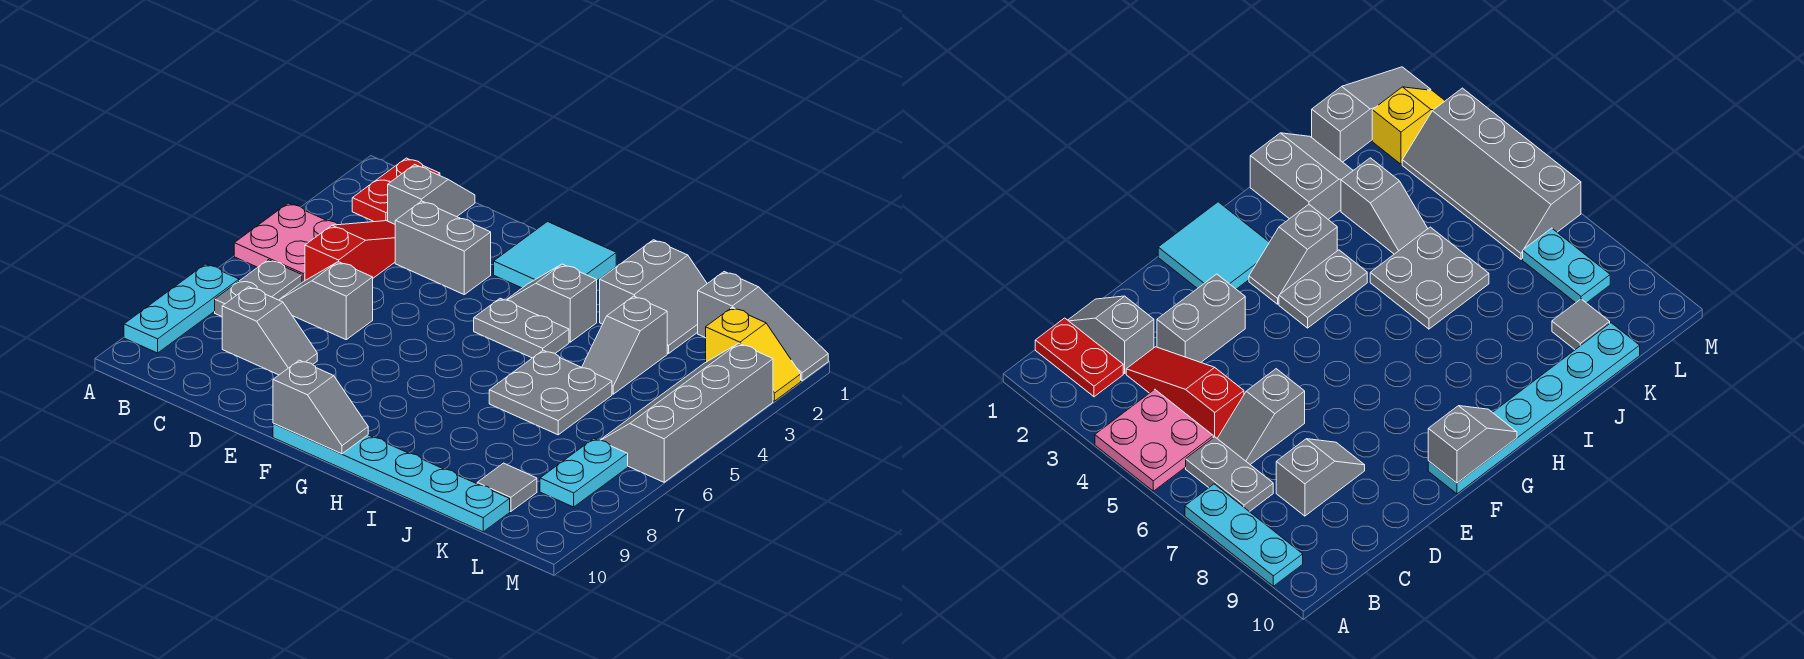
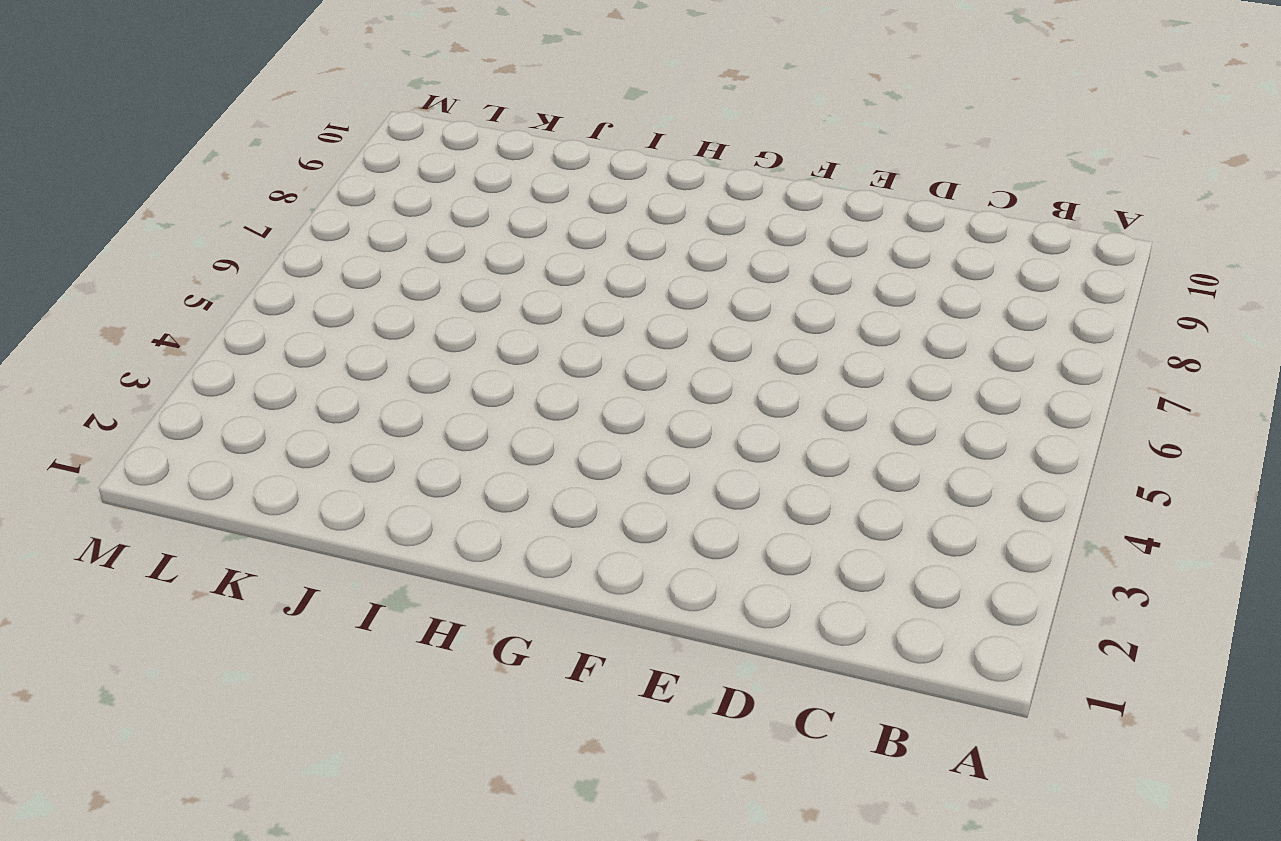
none -> pink plate A4:B5 level 1
none -> cyan plate A7:A9 level 1
none -> red plate B1:B2 level 1

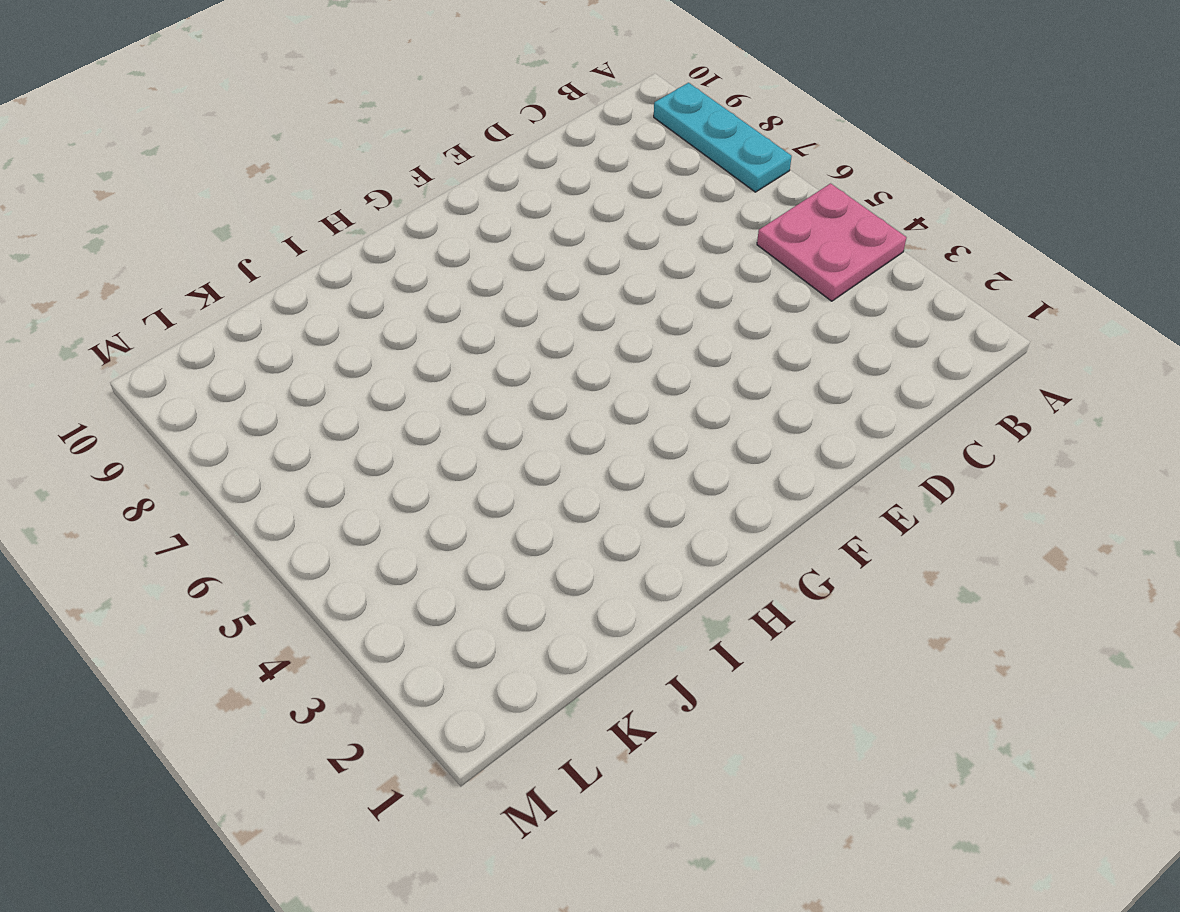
none -> red plate B1:B2 level 1
none -> grey plate B6:B7 level 1
none -> grey slope C1:C2 level 1 top 2

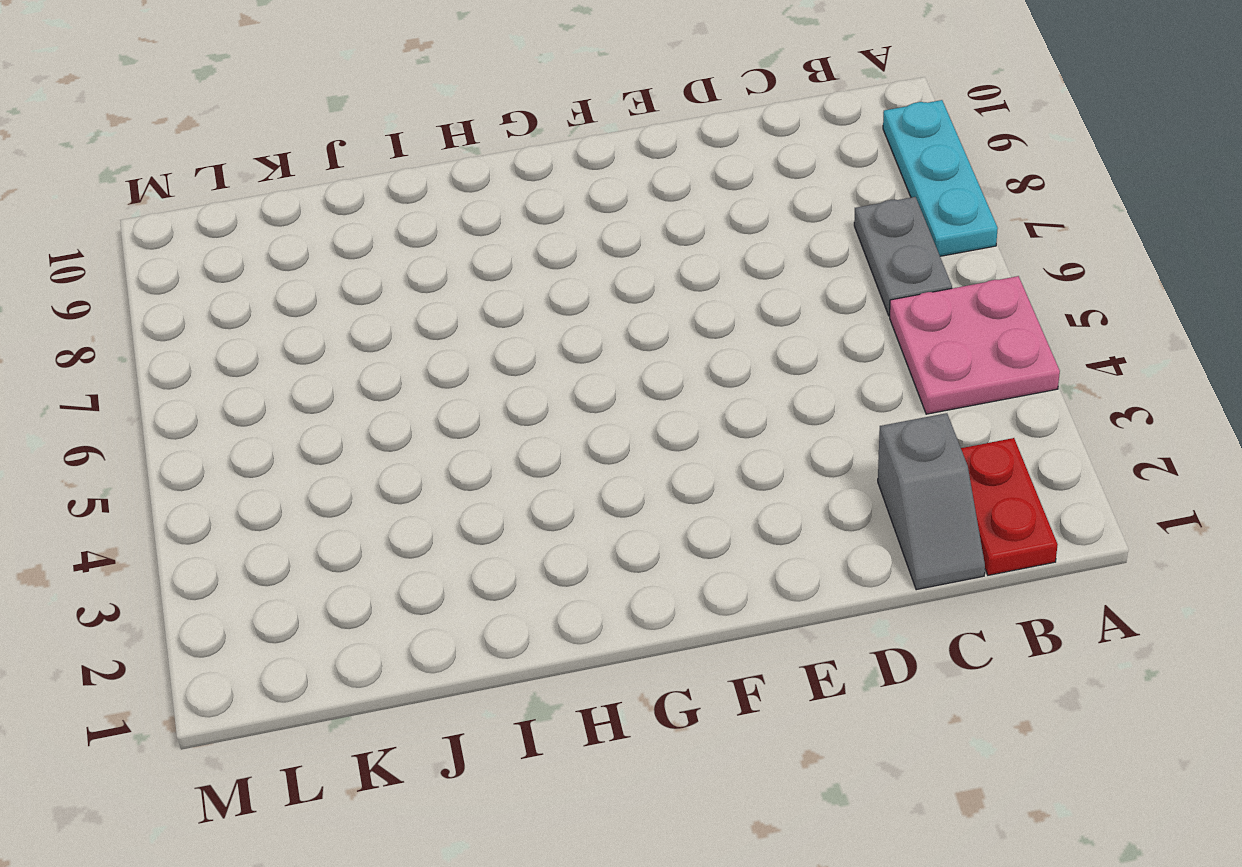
none -> red slope C3:C5 level 1 top 5
none -> grey slope C6:D6 level 1 top D
none -> grey slope C8:D8 level 1 top C

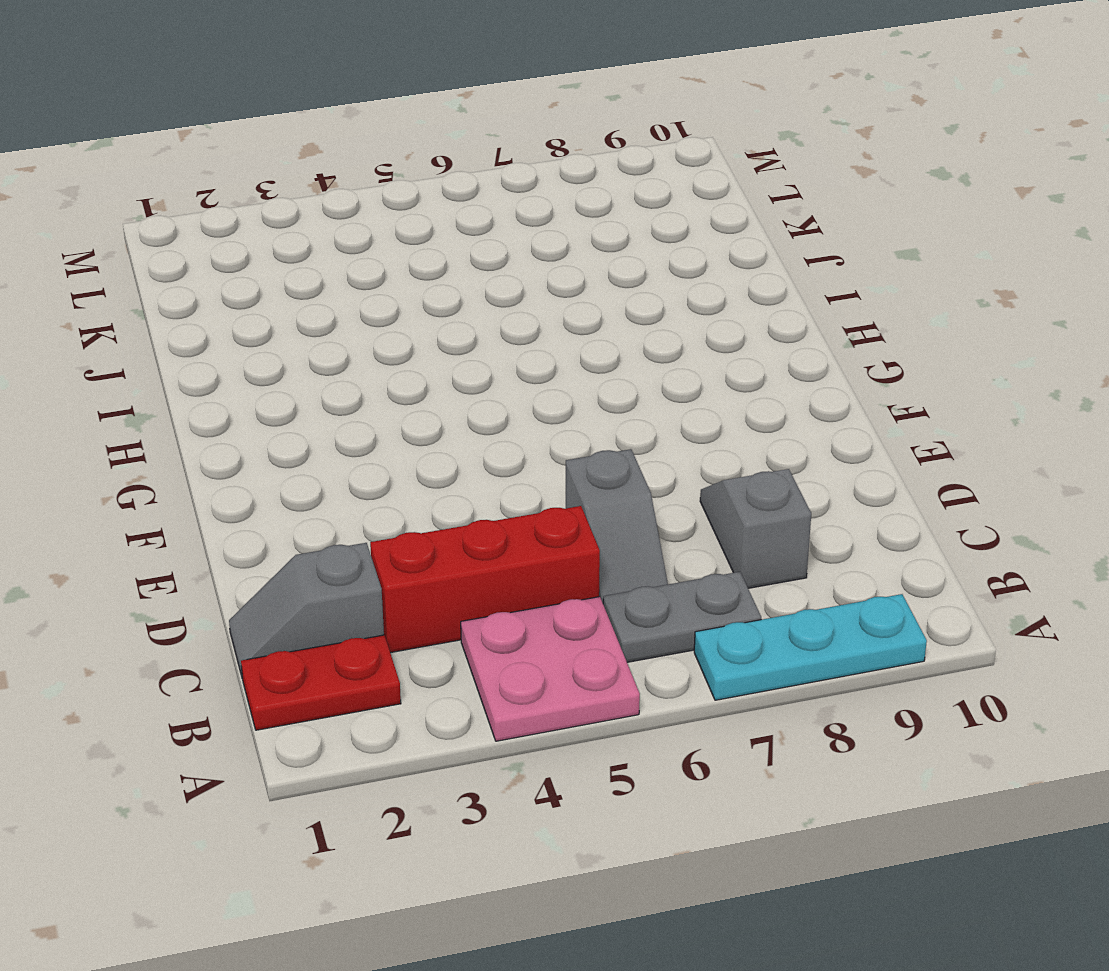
red brick C3:C5 level 1 -> red slope C3:C5 level 1 top 5
none -> grey brick D3:E3 level 1
none -> cyan tile F1:G2 level 1
none -> cyan plate F10:K10 level 1

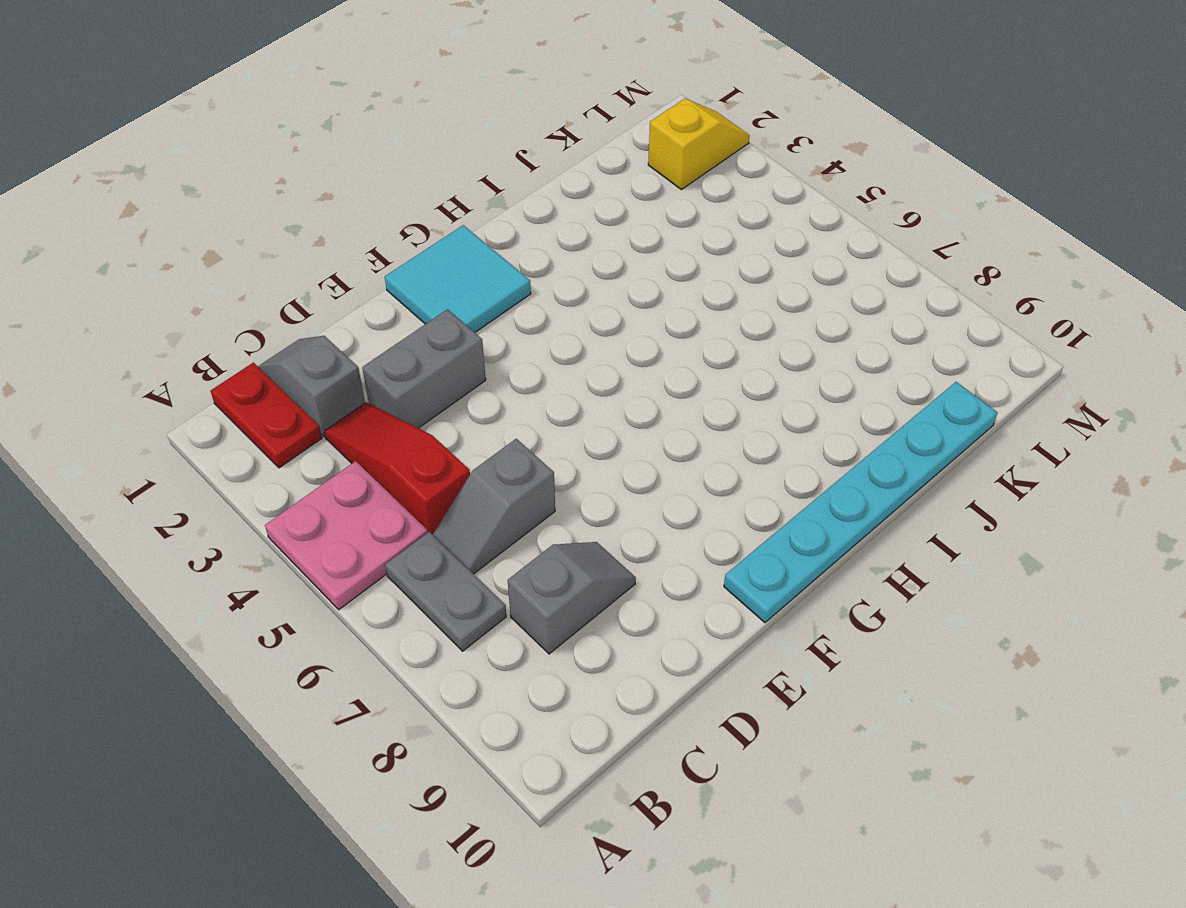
none -> cyan plate A7:A9 level 1
none -> grey slope G3:H3 level 1 top H
none -> grey plate G4:H4 level 1

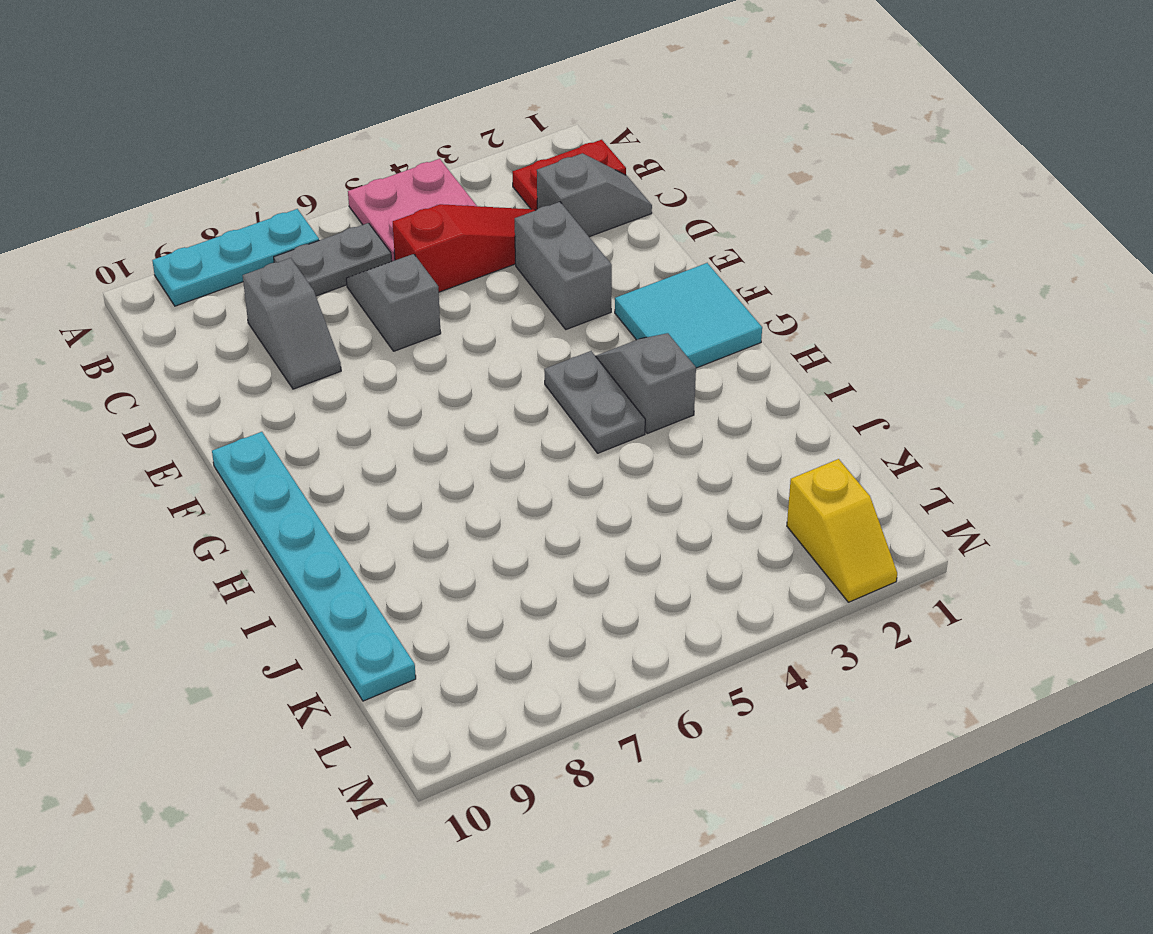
none -> grey slope I1:J2 level 1 top I
none -> grey plate I5:J6 level 1
none -> grey slope J3:J4 level 1 top 3

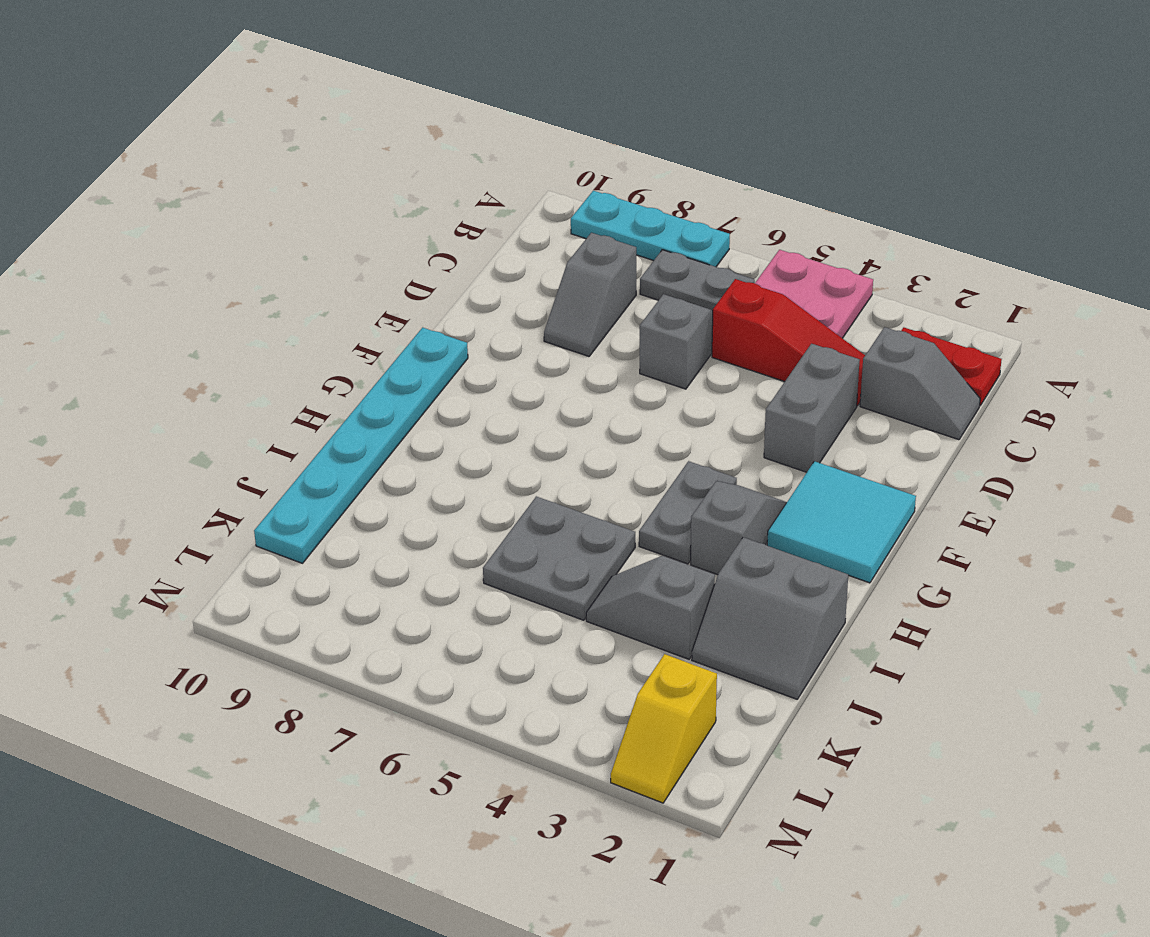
none -> grey slope K1:M1 level 1 top K
none -> grey tile K9 level 1
none -> grey slope L3:M6 level 1 top M

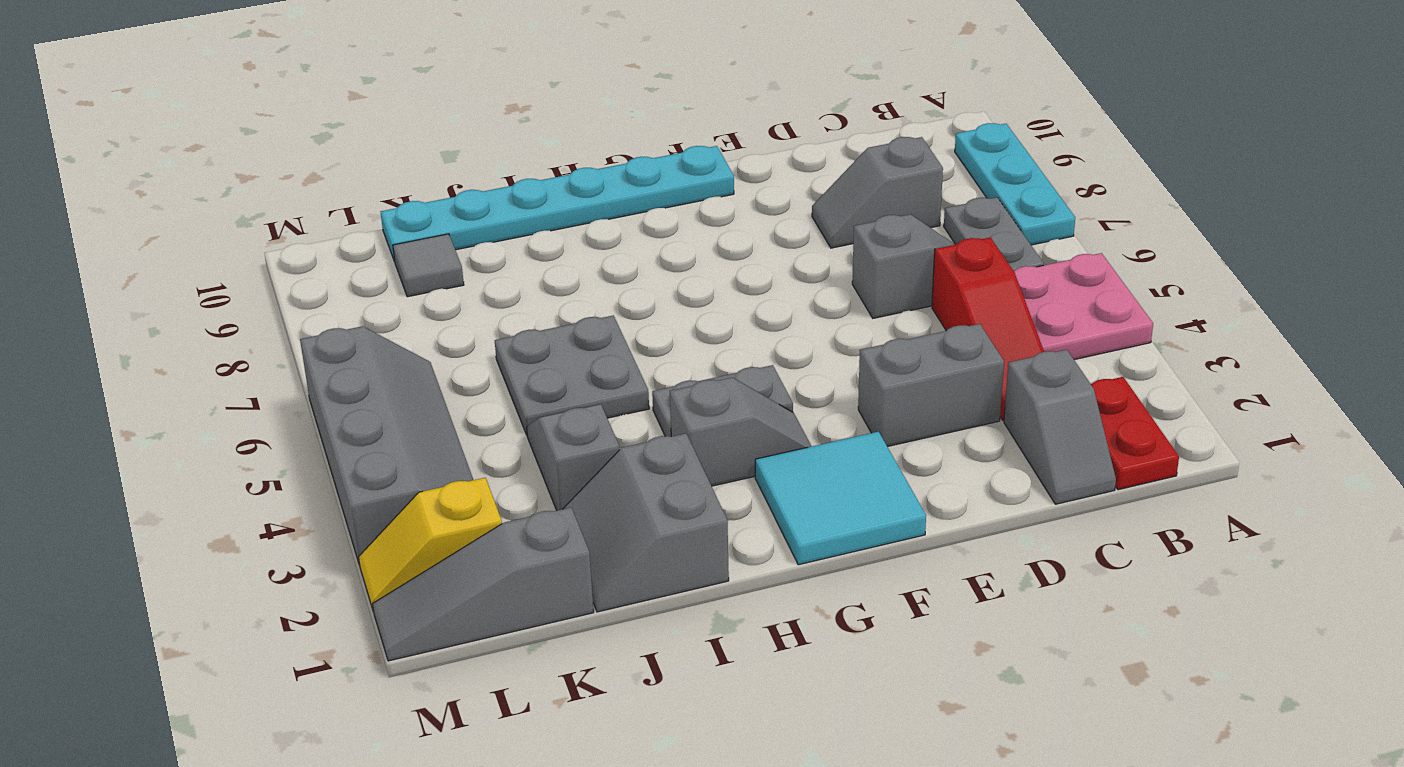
none -> cyan plate L7:L8 level 1
none -> grey slope F10:G10 level 2 top F

